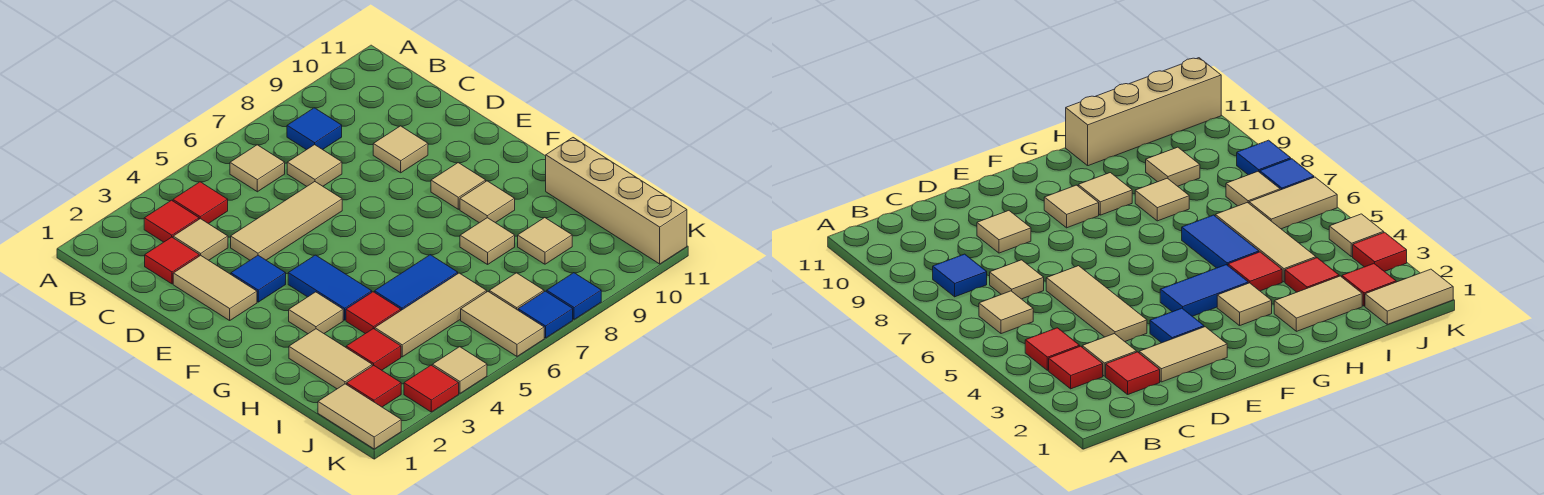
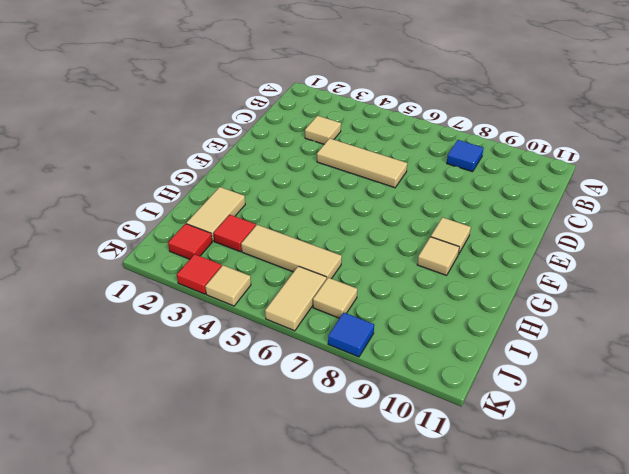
none -> red tile B3 level 1
none -> red tile B4 level 1
none -> tan tile B6 level 1
none -> red tile C2 level 1

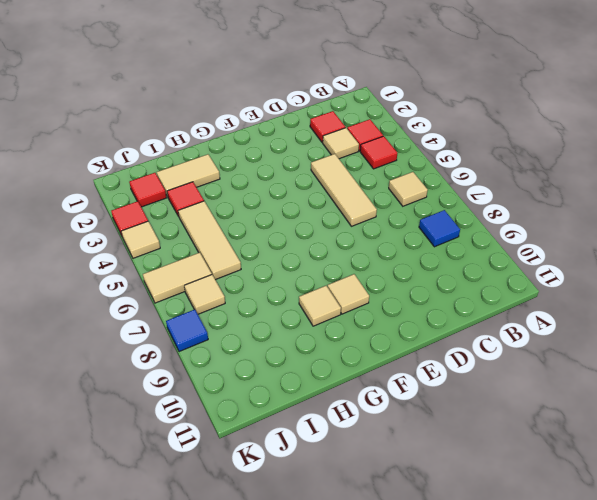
none -> tan tile C7 level 1
none -> tan tile D2:E2 level 1
none -> tan tile D9 level 1
none -> blue tile E3 level 1

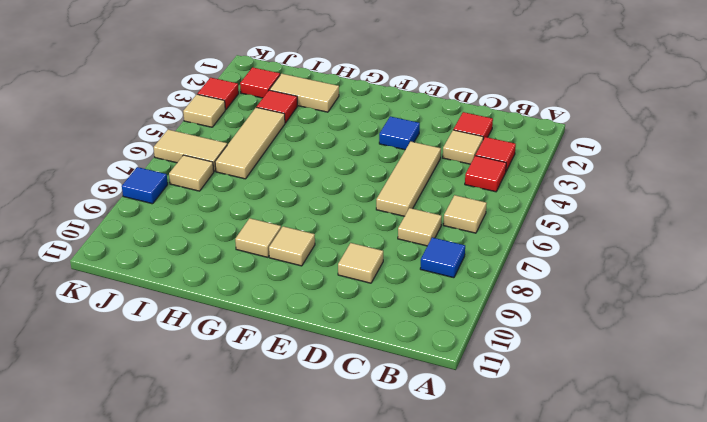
none -> tan tile D2:E2 level 1
none -> blue tile F4:G4 level 1
none -> tan tile G3 level 1
none -> red tile H4 level 1

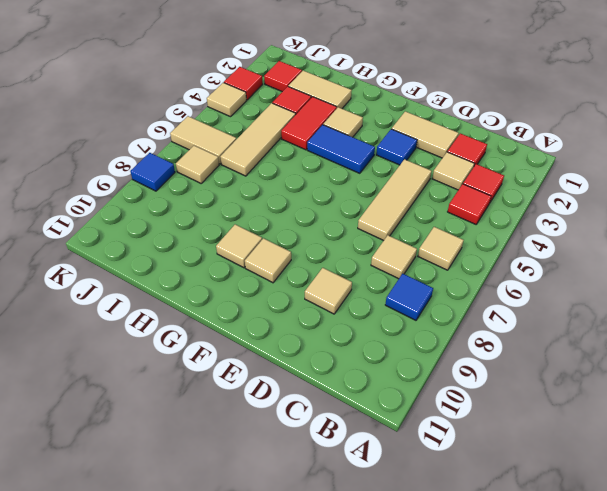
red tile H3:H4 level 1 -> red tile H4 level 1
none -> blue tile H5:H6 level 1
none -> tan tile H8 level 1
none -> tan brick H11:K11 level 1
none -> tan tile I9 level 1

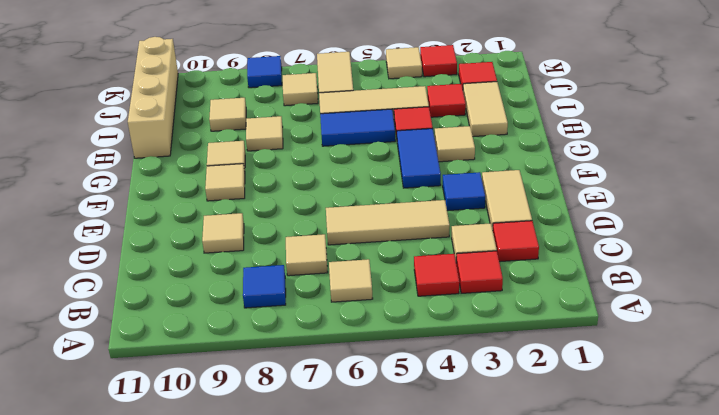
none -> tan tile J1:K1 level 1
none -> blue tile K7 level 1

